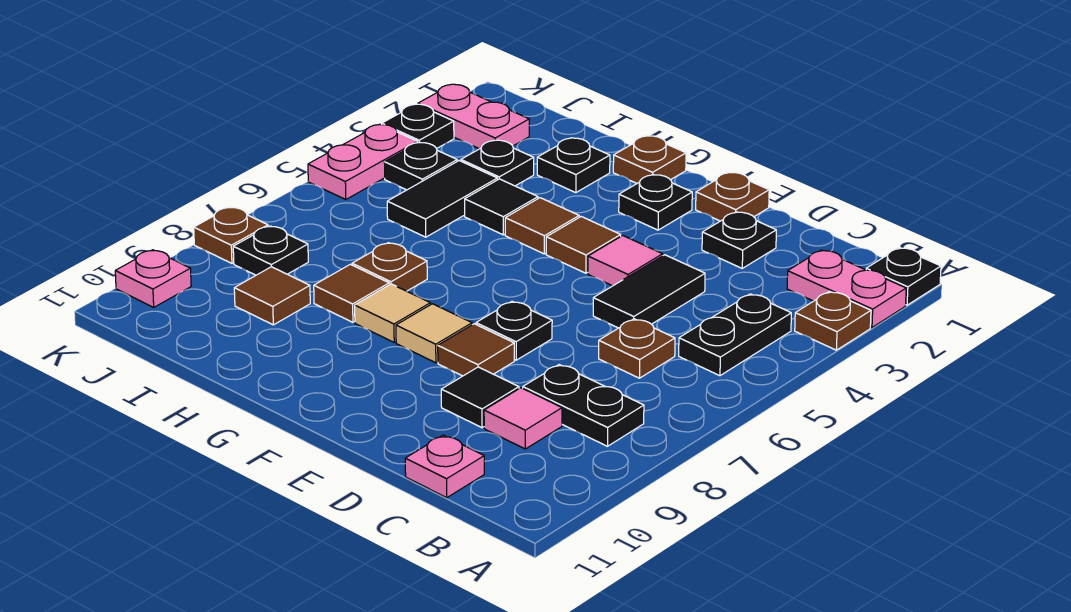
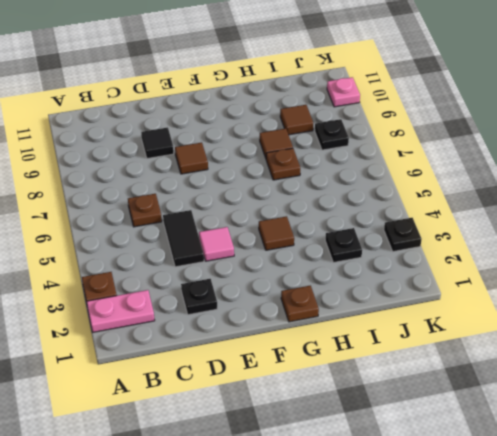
none -> black plate A1 level 1
none -> black plate B4:B5 level 1
none -> black plate B8:C8 level 1
none -> pink tile C9 level 1

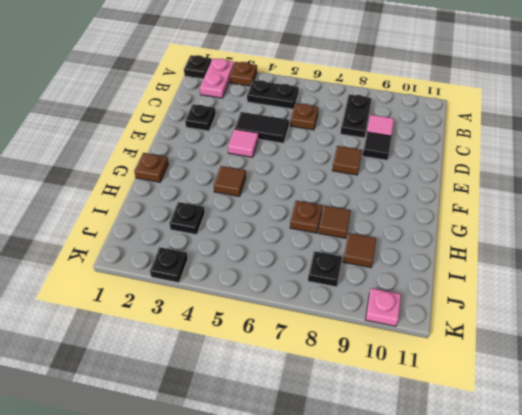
none -> pink plate C11 level 1
none -> brown plate E1 level 1
none -> black plate E7 level 1
none -> black plate F2 level 1

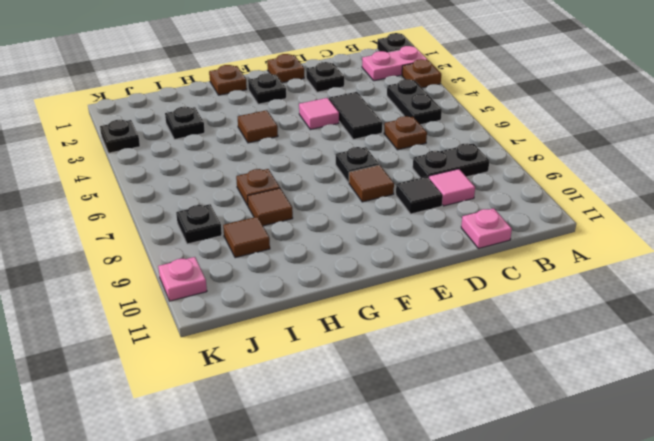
none -> brown tile F4 level 1
none -> tan tile F8 level 1
none -> tan tile G8 level 1
none -> black plate H2 level 1

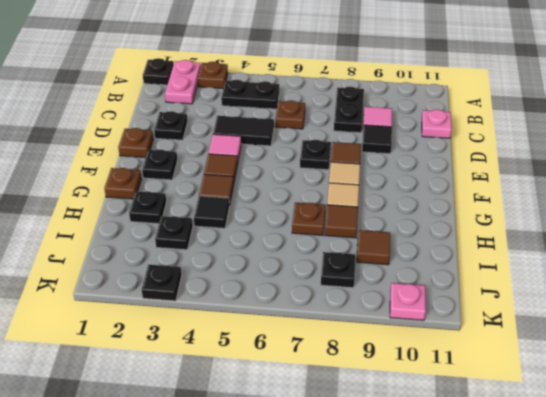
none -> black tile I4:I5 level 1
none -> pink plate J2:K2 level 1
none -> black plate J4 level 1
none -> pink plate K4:K5 level 1

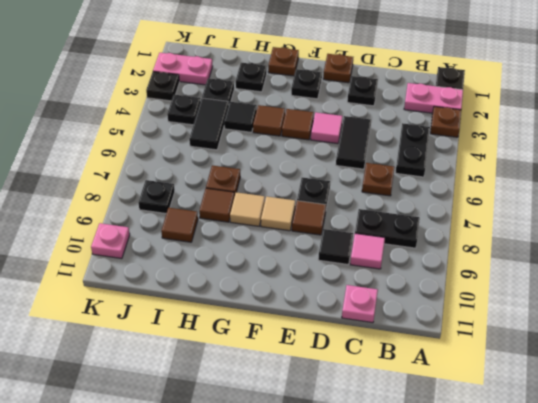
none -> pink plate K4:K5 level 1
none -> brown plate K8 level 1

